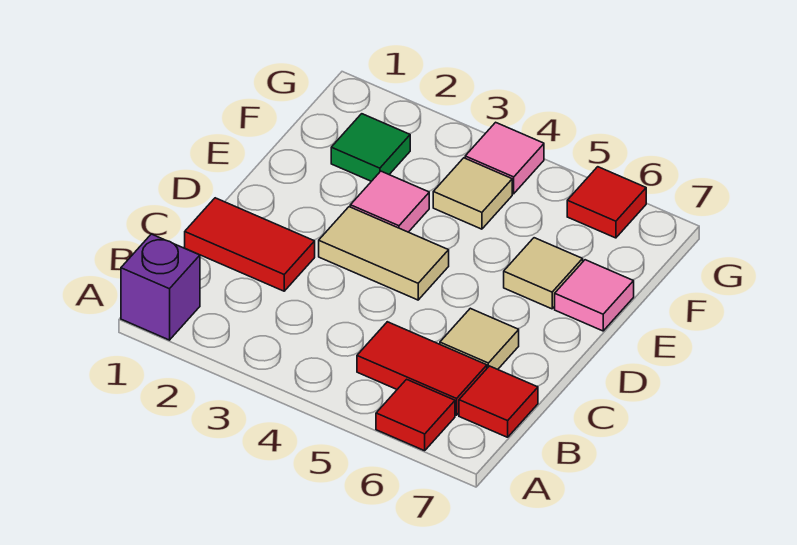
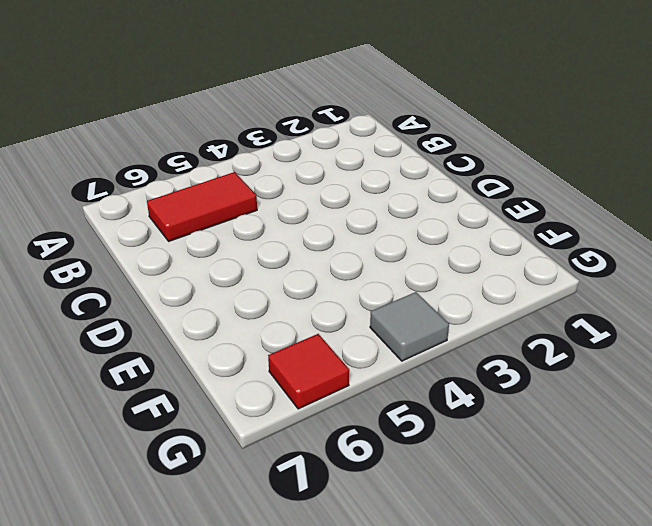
grey tile G4 level 1 -> pink tile G4 level 1
none -> purple brick A1 level 1
none -> red tile A6 level 1
none -> red tile B7 level 1

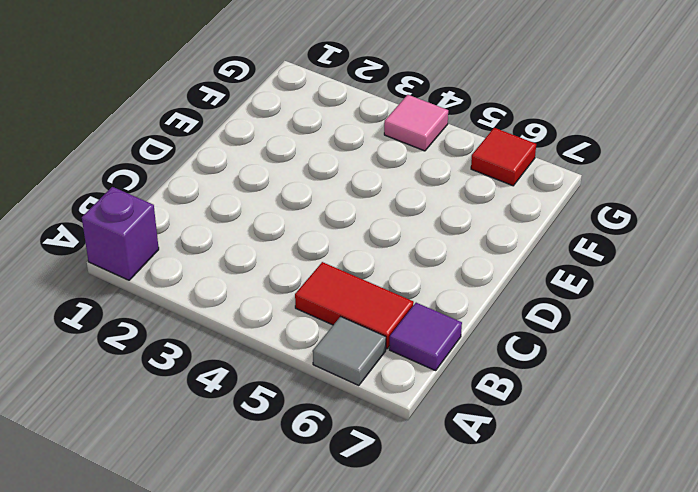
grey tile A6 level 1 -> red tile A6 level 1
purple tile B7 level 1 -> red tile B7 level 1
none -> red tile C1:C2 level 1
none -> tan tile C6 level 1
none -> tan tile D3:D4 level 1

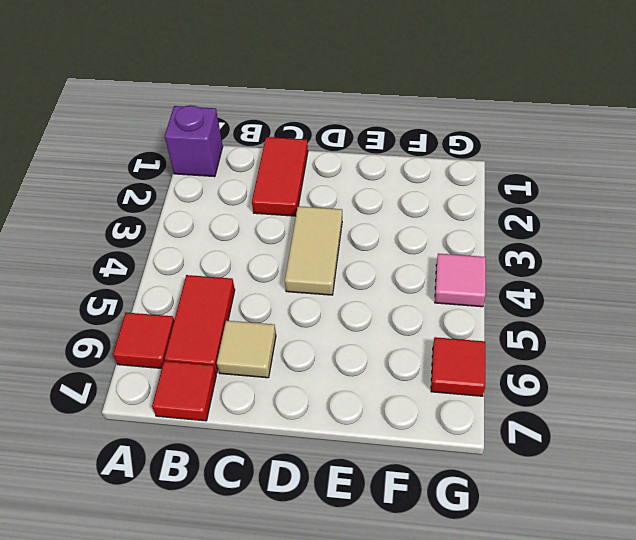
none -> pink tile E3 level 1
none -> tan tile E6 level 1
none -> pink tile E7 level 1

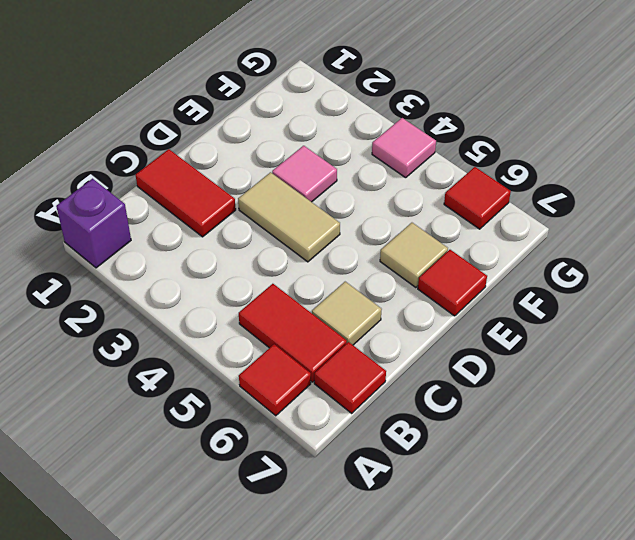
red tile E7 level 1 -> pink tile E7 level 1
none -> green tile F2 level 1
none -> tan tile F4 level 1

